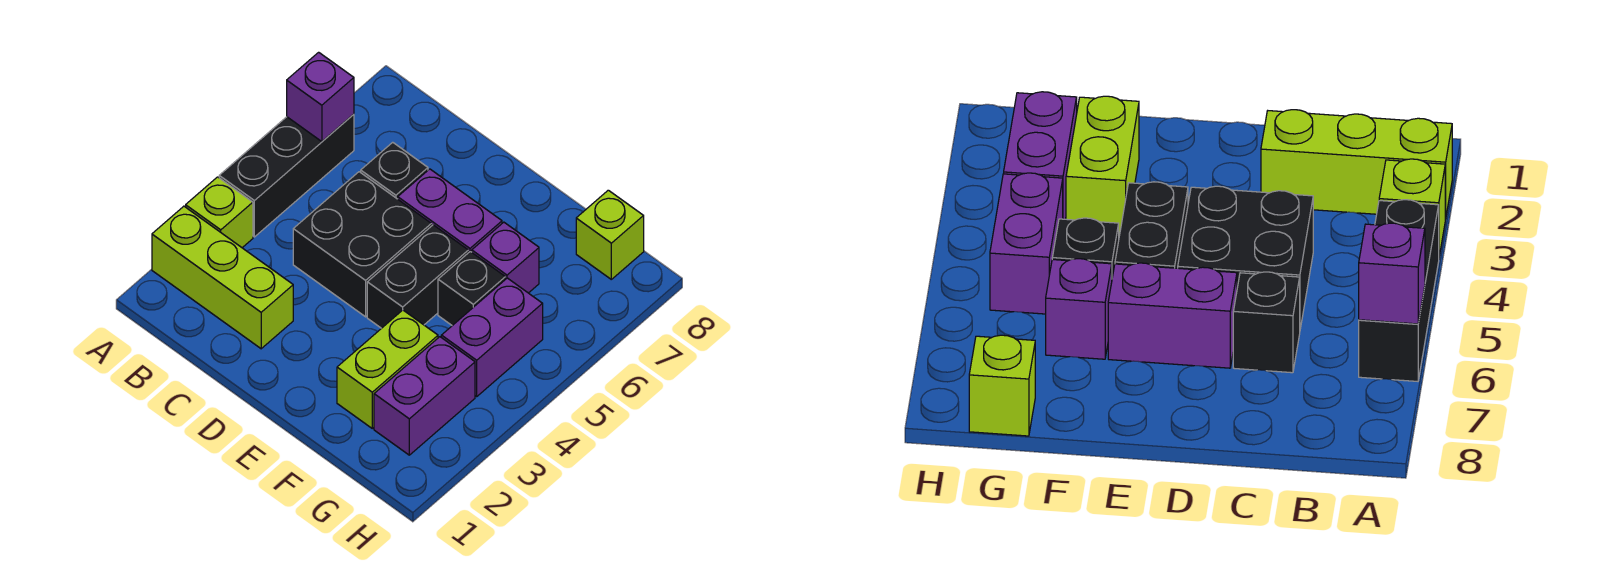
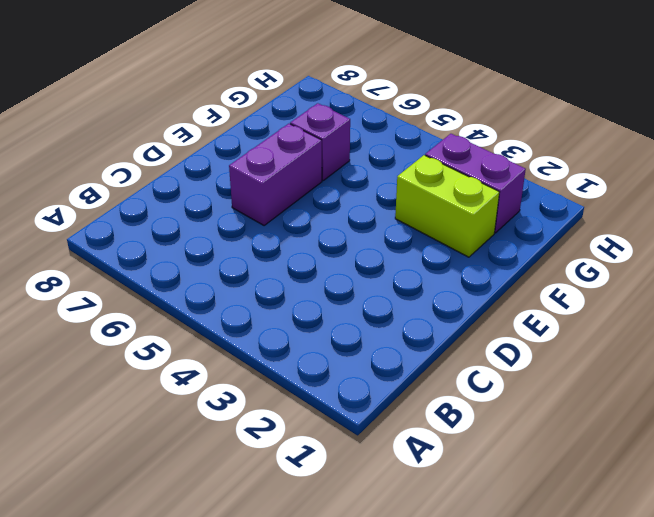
none -> lime brick A2:C2 level 1
none -> lime brick A3 level 1
none -> black brick A4:A6 level 1

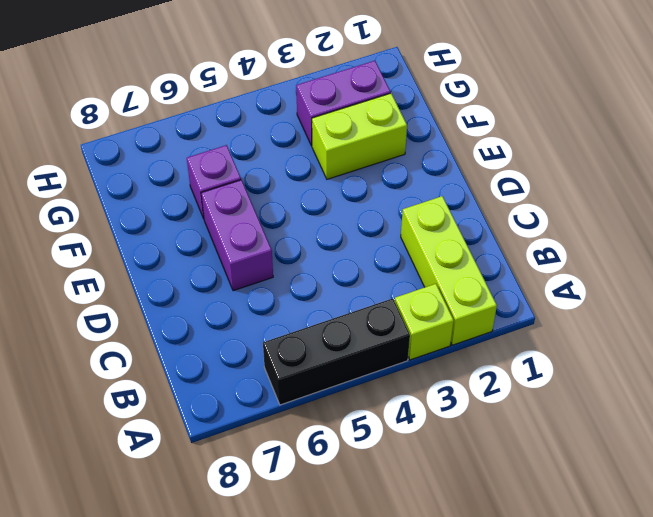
none -> black brick C4:D5 level 1
none -> black brick C6 level 1
none -> black brick E4:E5 level 1

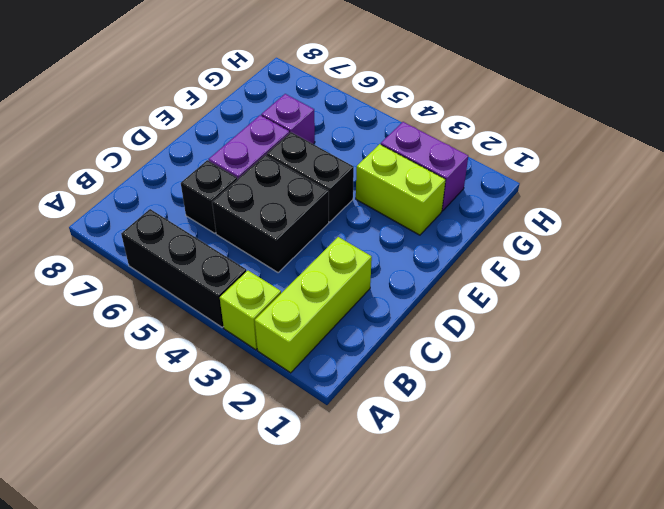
none -> black brick F5 level 1
none -> purple brick G4:G5 level 1
none -> lime brick G8 level 1

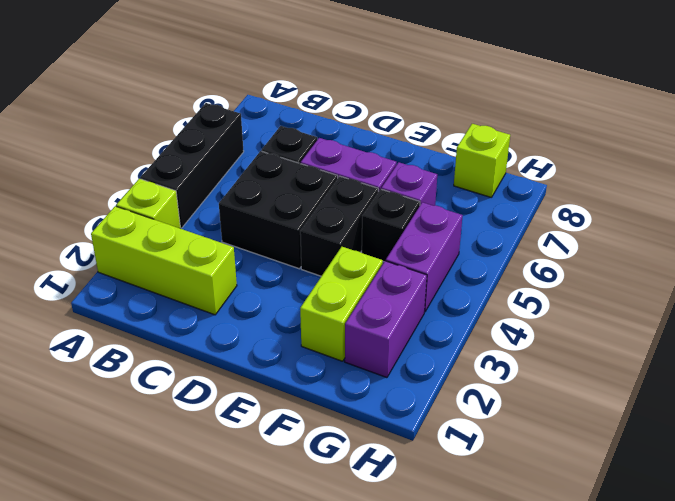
none -> purple brick A6 level 2

